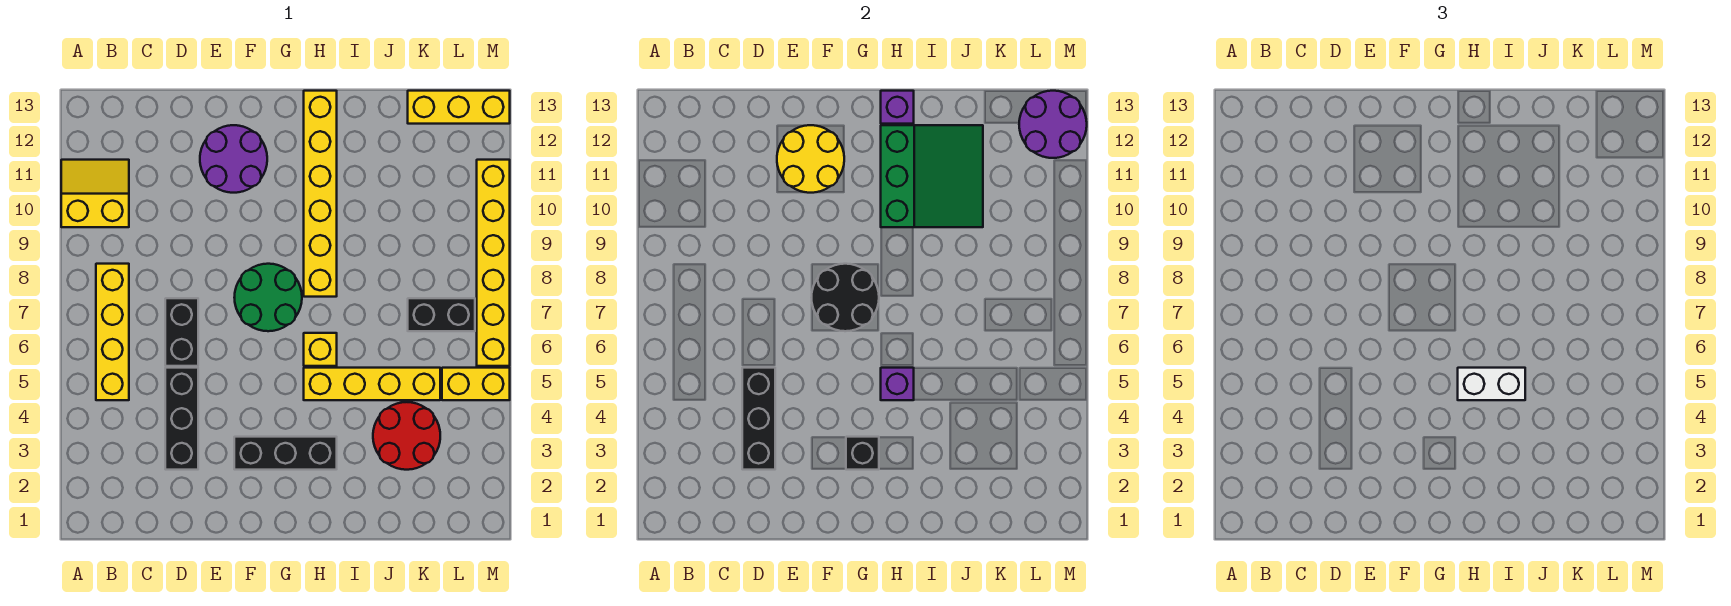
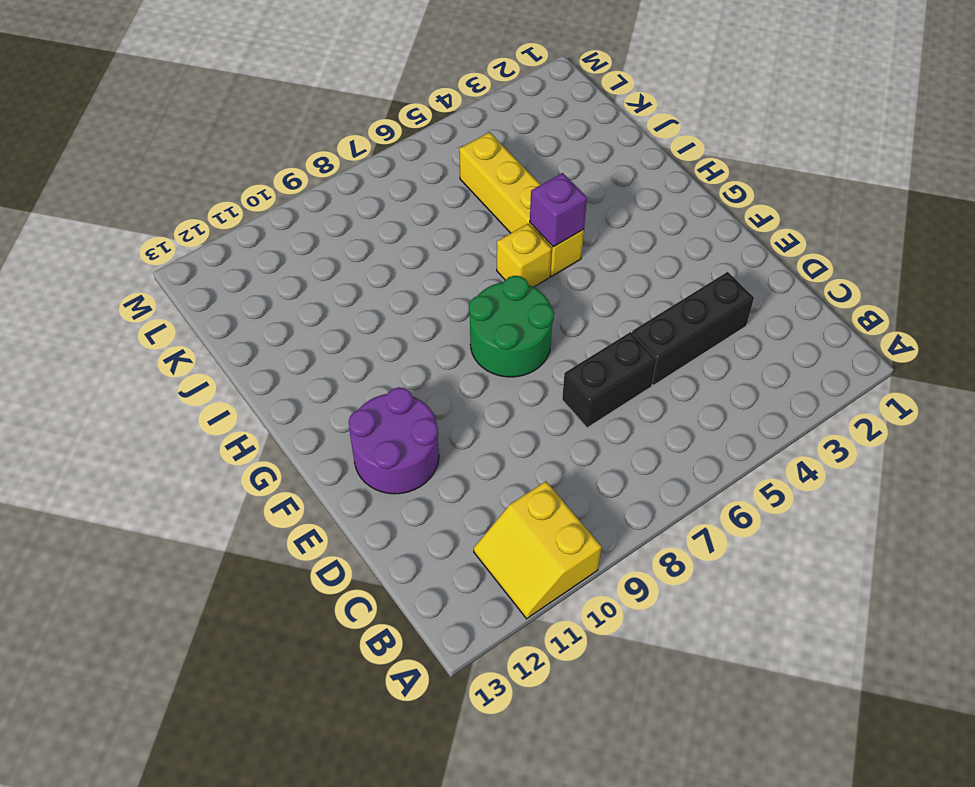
none -> yellow brick B5:B8 level 1
none -> black brick F3:H3 level 1
none -> yellow brick H8:H13 level 1

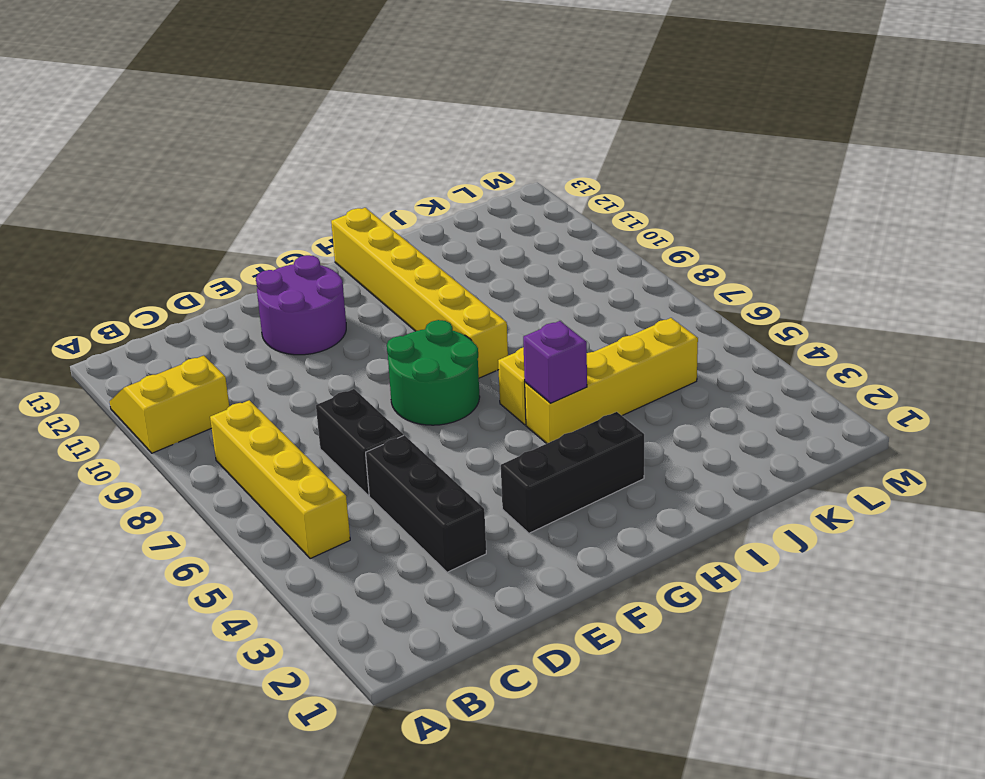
none -> red round brick J3:K4 level 1
none -> black brick K7:L7 level 1
none -> yellow brick K13:M13 level 1

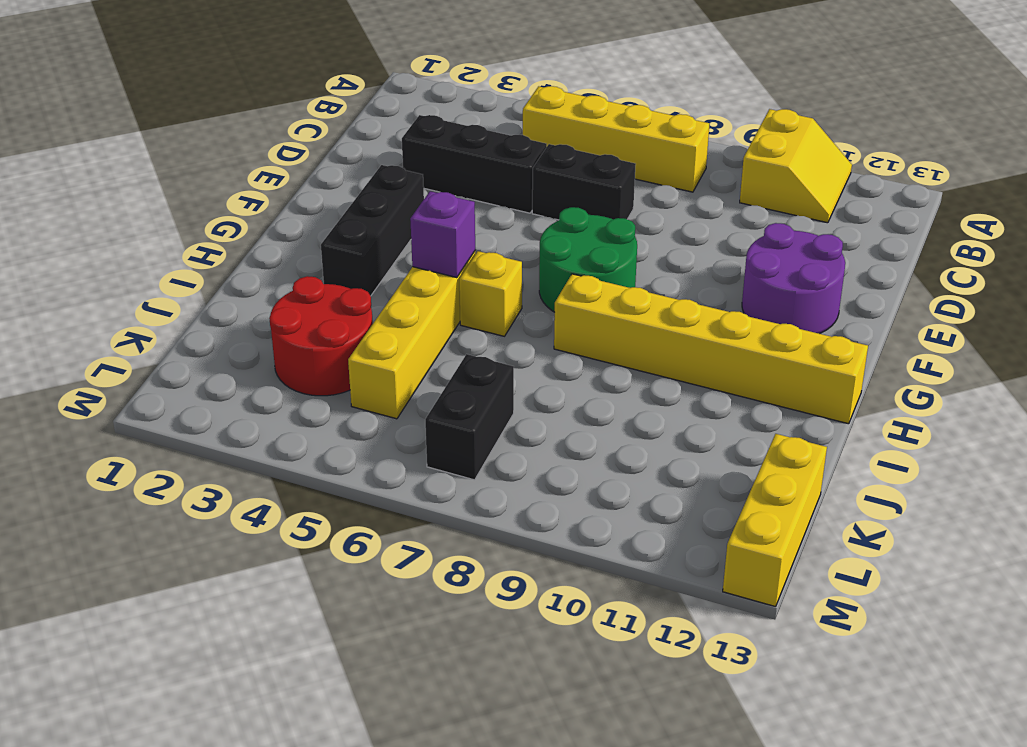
none -> yellow brick L5:M5 level 1
none -> yellow brick M6:M11 level 1
none -> black brick D3:D5 level 2

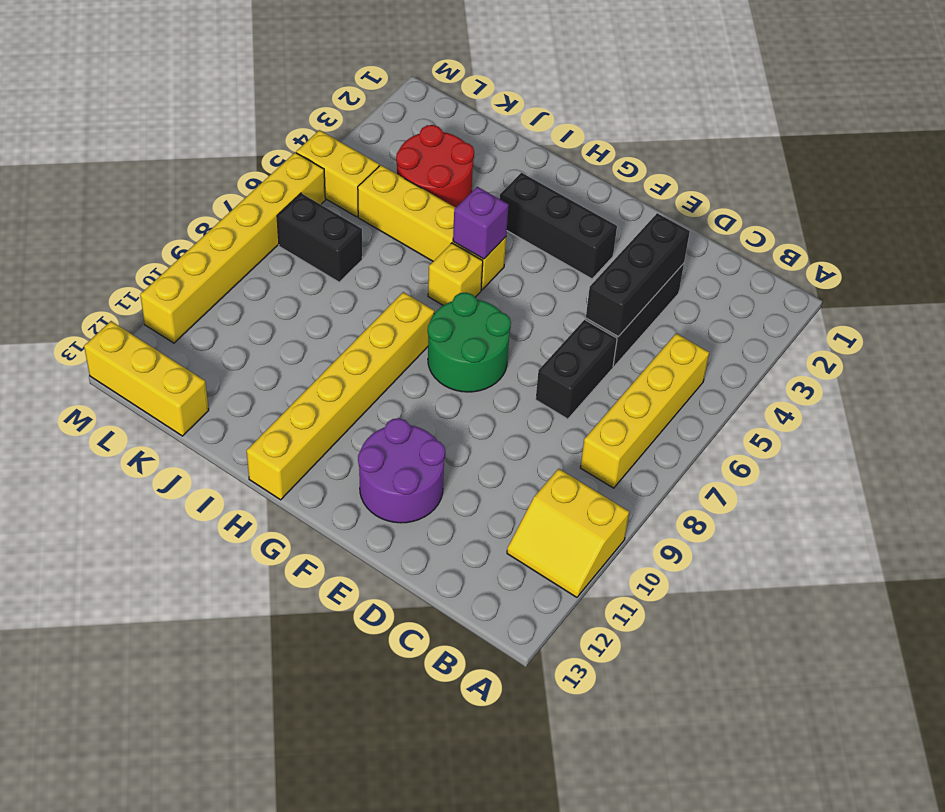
none -> yellow round brick E11:F12 level 2
none -> black round brick F7:G8 level 2
none -> black brick G3 level 2

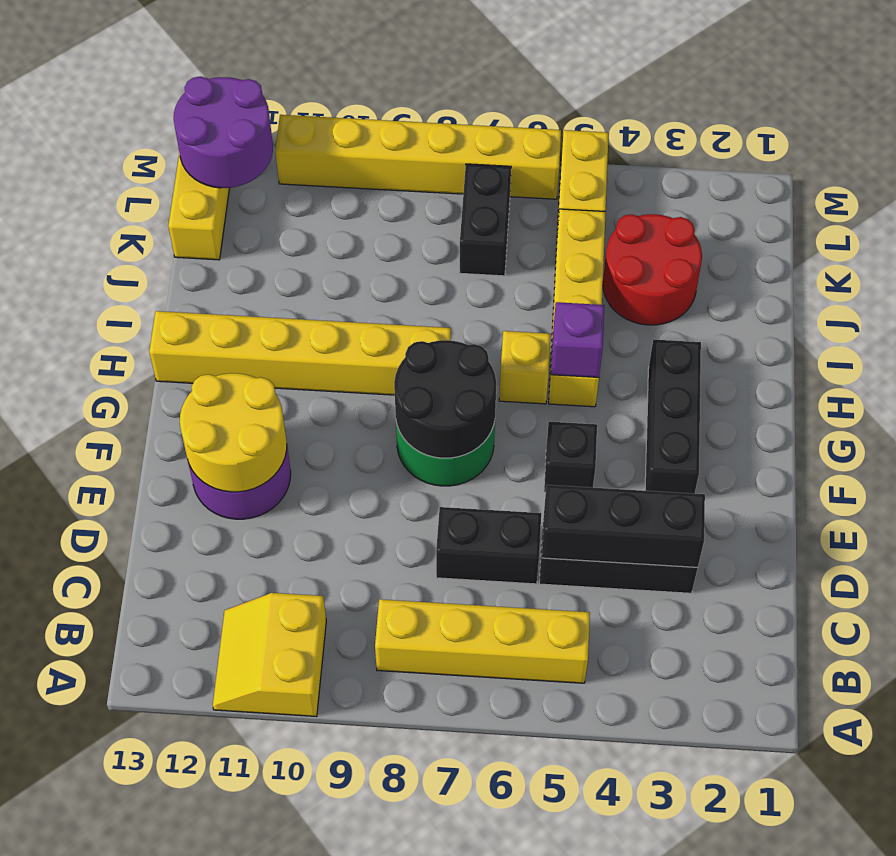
black brick F5 level 1 -> black brick G3 level 2
none -> green slope H10:J12 level 2 top H
none -> purple brick H13 level 2
none -> white brick H5:I5 level 3

